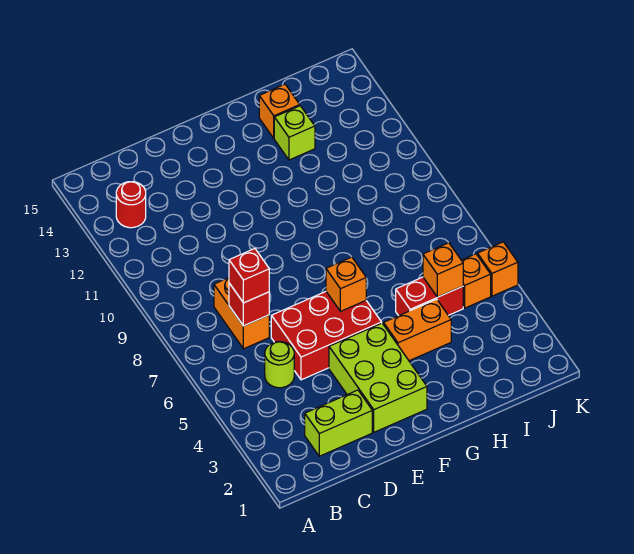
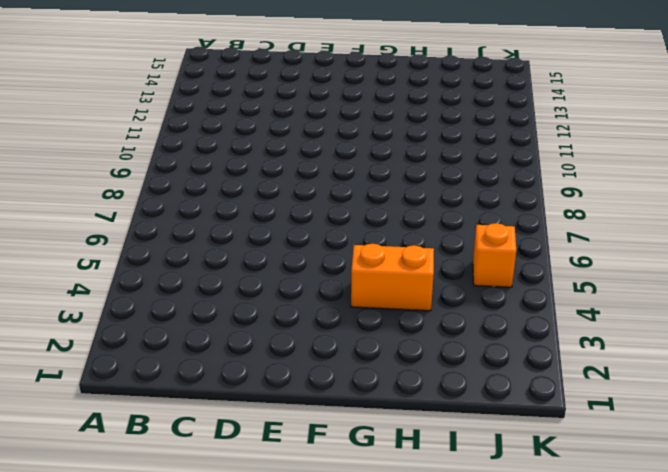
none -> red round brick B13 level 1
none -> lime brick C2:D2 level 1
none -> lime round brick C5 level 1

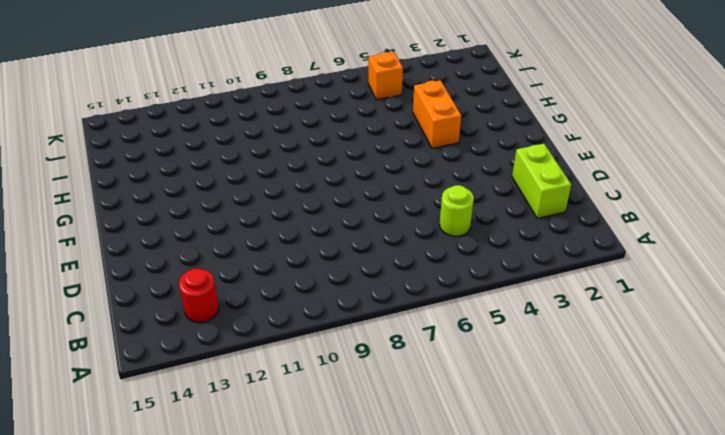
none -> orange brick C7:C8 level 1
none -> red brick D5:F6 level 1
none -> lime brick E2:F4 level 1

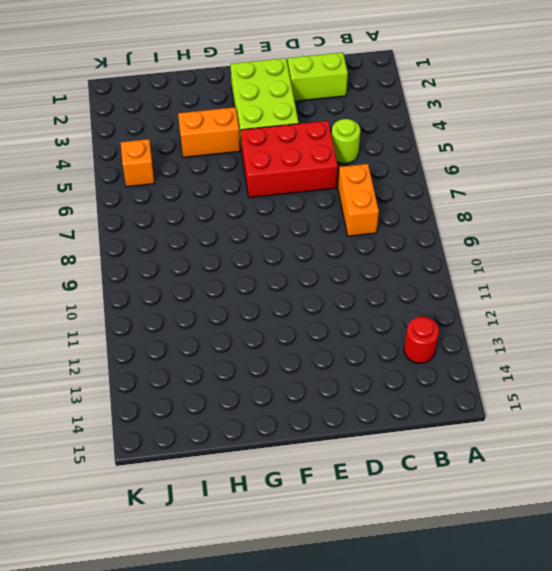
none -> red brick H5:I5 level 1
none -> lime brick H13 level 1
none -> orange brick H14 level 1

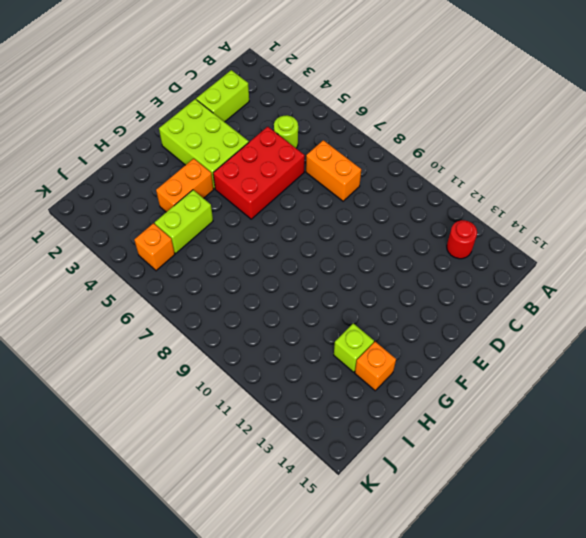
lime brick H5:I5 level 1 -> red brick H5:I5 level 1
none -> orange brick K5 level 1
none -> red brick C7 level 2
none -> orange brick F6 level 2

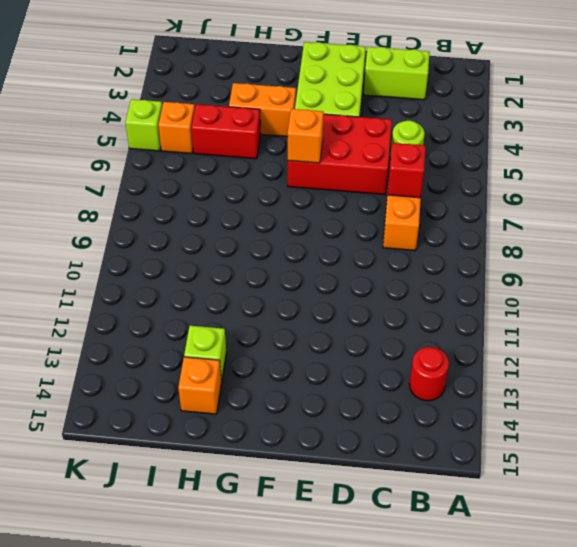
lime brick K5 level 1 -> orange brick K5 level 1
none -> orange brick I5 level 2
none -> red brick C7 level 3

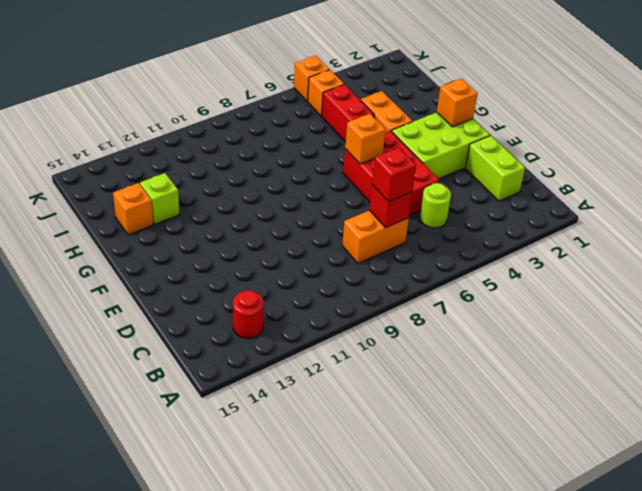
orange brick F2 level 2 -> orange brick I5 level 2

